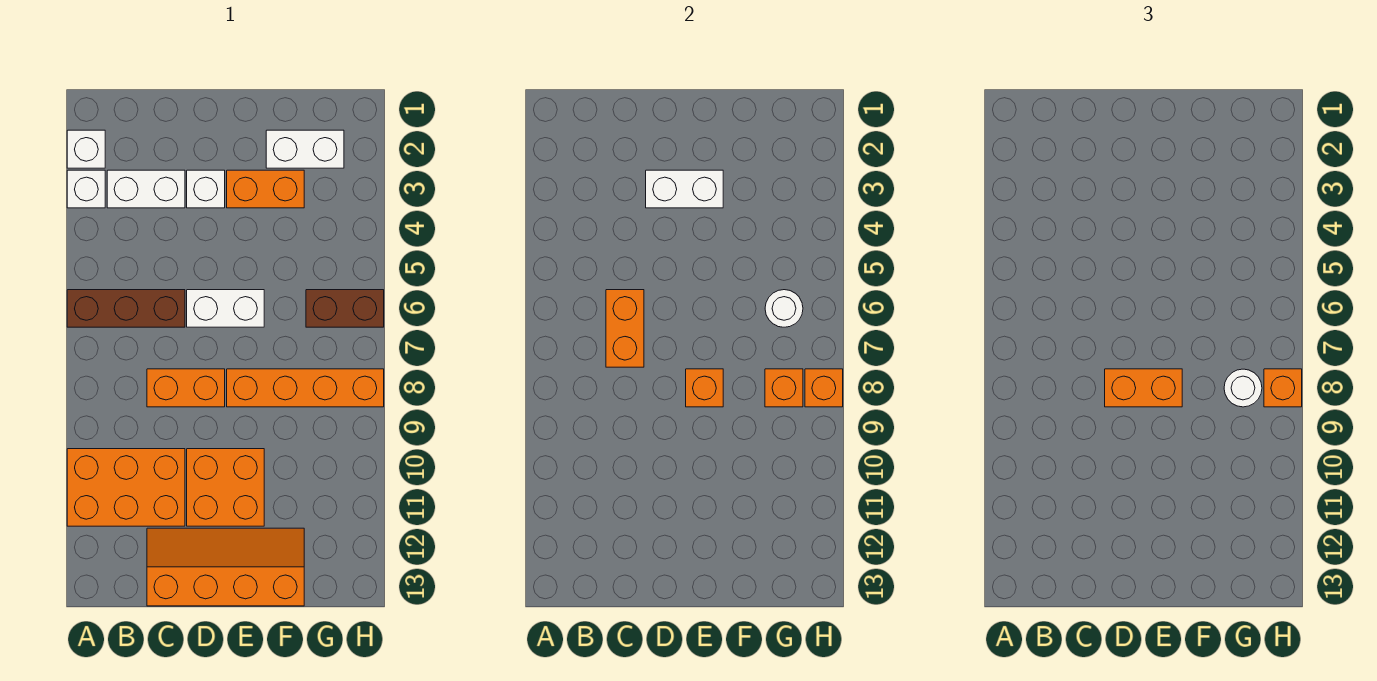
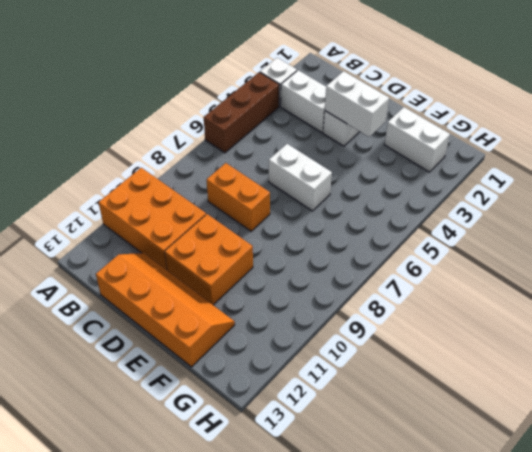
brown brick A4:A6 level 1 -> brown brick A6:C6 level 1
none -> white brick A2 level 1
none -> orange brick E3:F3 level 1
none -> orange brick E8:H8 level 1

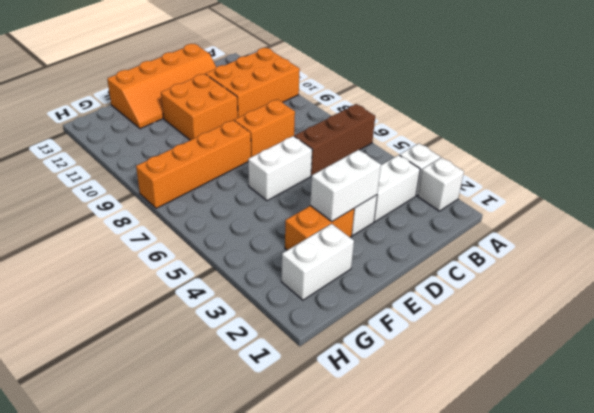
none -> brown brick G6:H6 level 1
none -> orange brick C6:C7 level 2
none -> orange brick E8 level 2

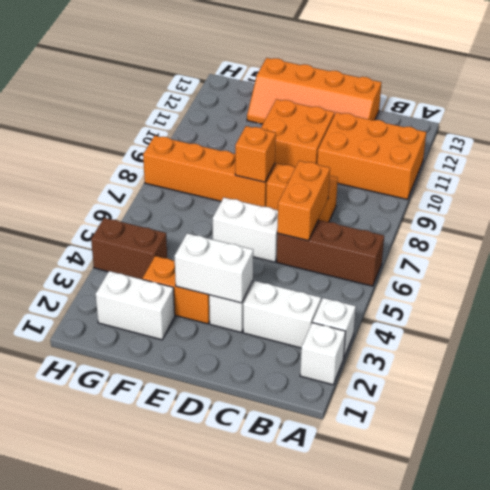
brown brick G4:H4 level 1 -> brown brick G6:H6 level 1
none -> white round brick G6 level 2
none -> orange brick G8 level 2
none -> orange brick H8 level 2

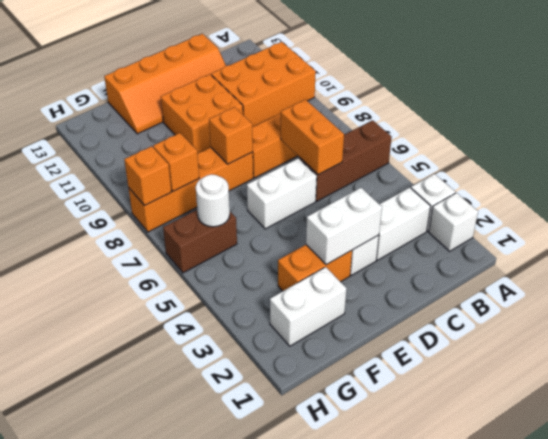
none -> orange brick D8:E8 level 3
none -> white round brick G8 level 3
none -> orange brick H8 level 3

